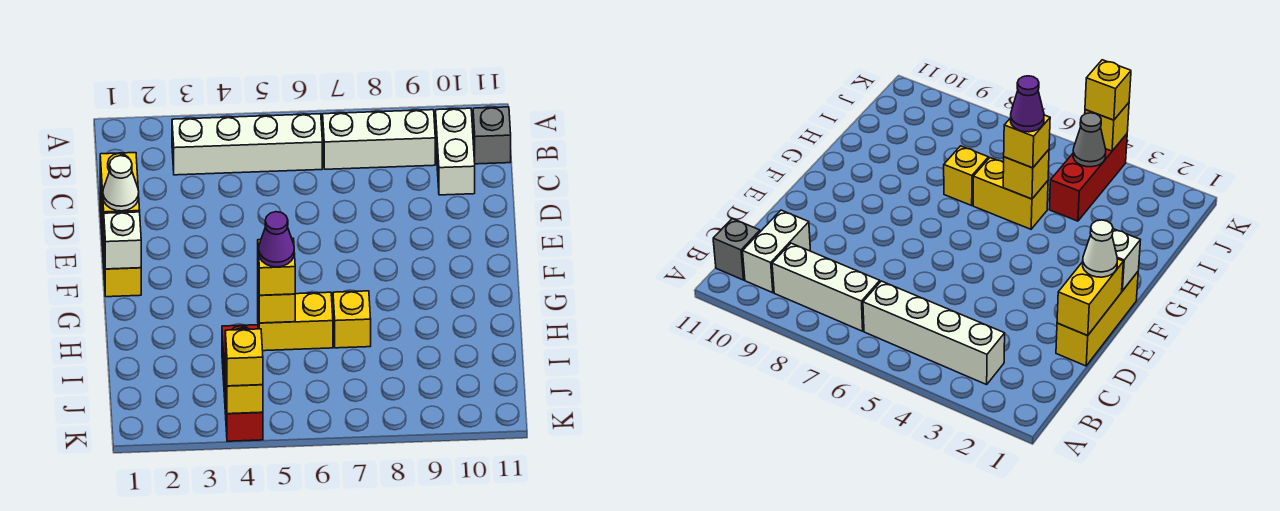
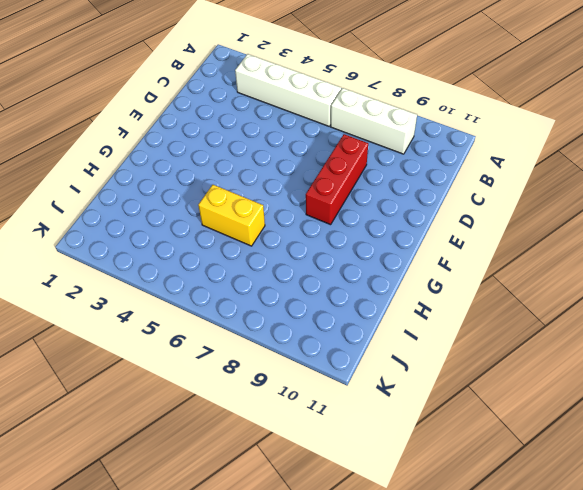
red brick D8:F8 level 1 -> red brick I4:K4 level 1
none -> white brick B10:C10 level 1
none -> grey brick B11 level 1
none -> yellow brick D1:F1 level 1

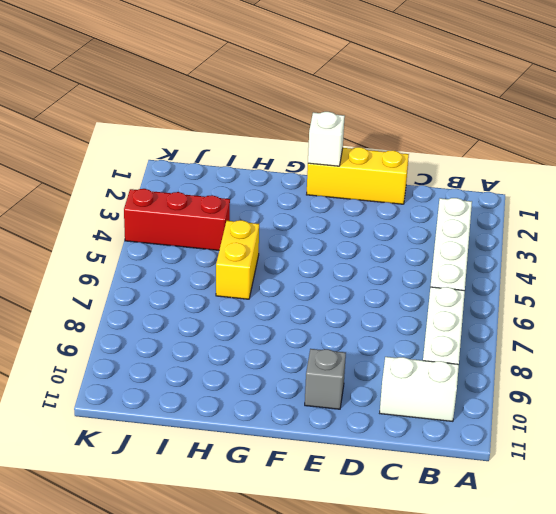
grey brick E10 level 1 -> grey brick B11 level 1
none -> yellow brick H7 level 1
none -> yellow brick D1:E1 level 2
none -> yellow brick H5 level 2

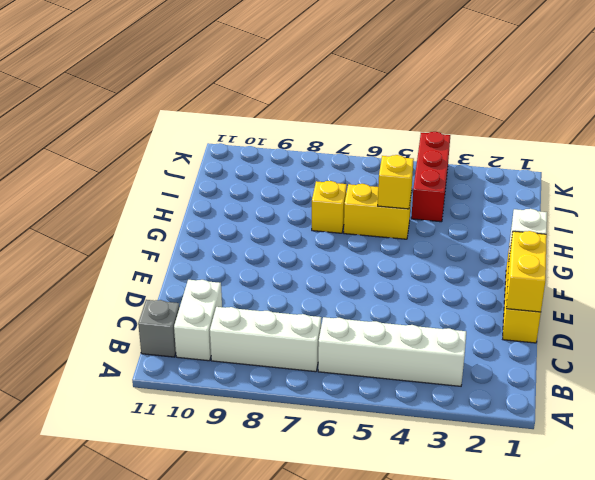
none -> grey cone J4 level 2
none -> yellow brick K4 level 2
none -> white cone E1 level 3

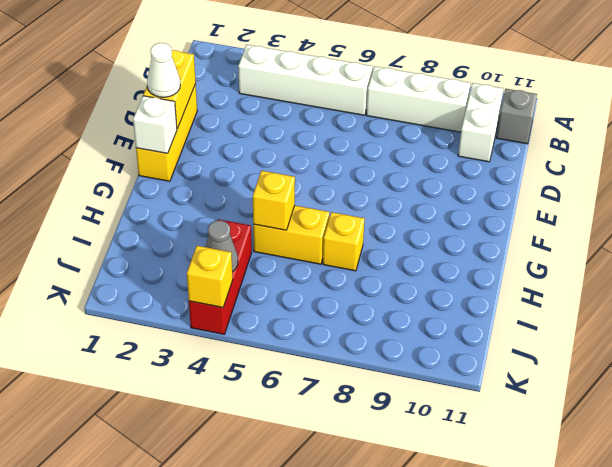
none -> yellow brick H5 level 3
none -> yellow brick K4 level 3
none -> purple cone H5 level 4

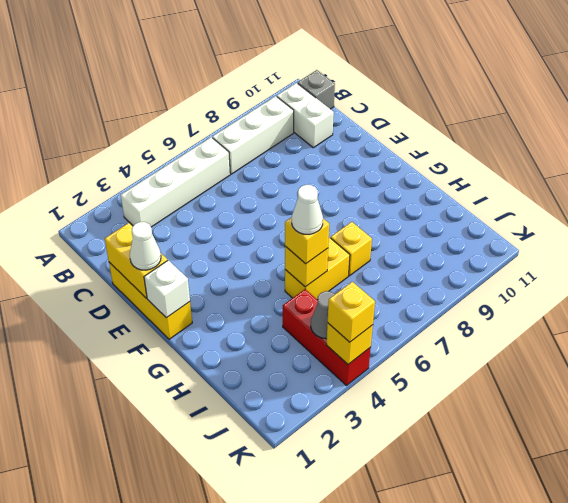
white cone H5 level 4 -> purple cone H5 level 4

